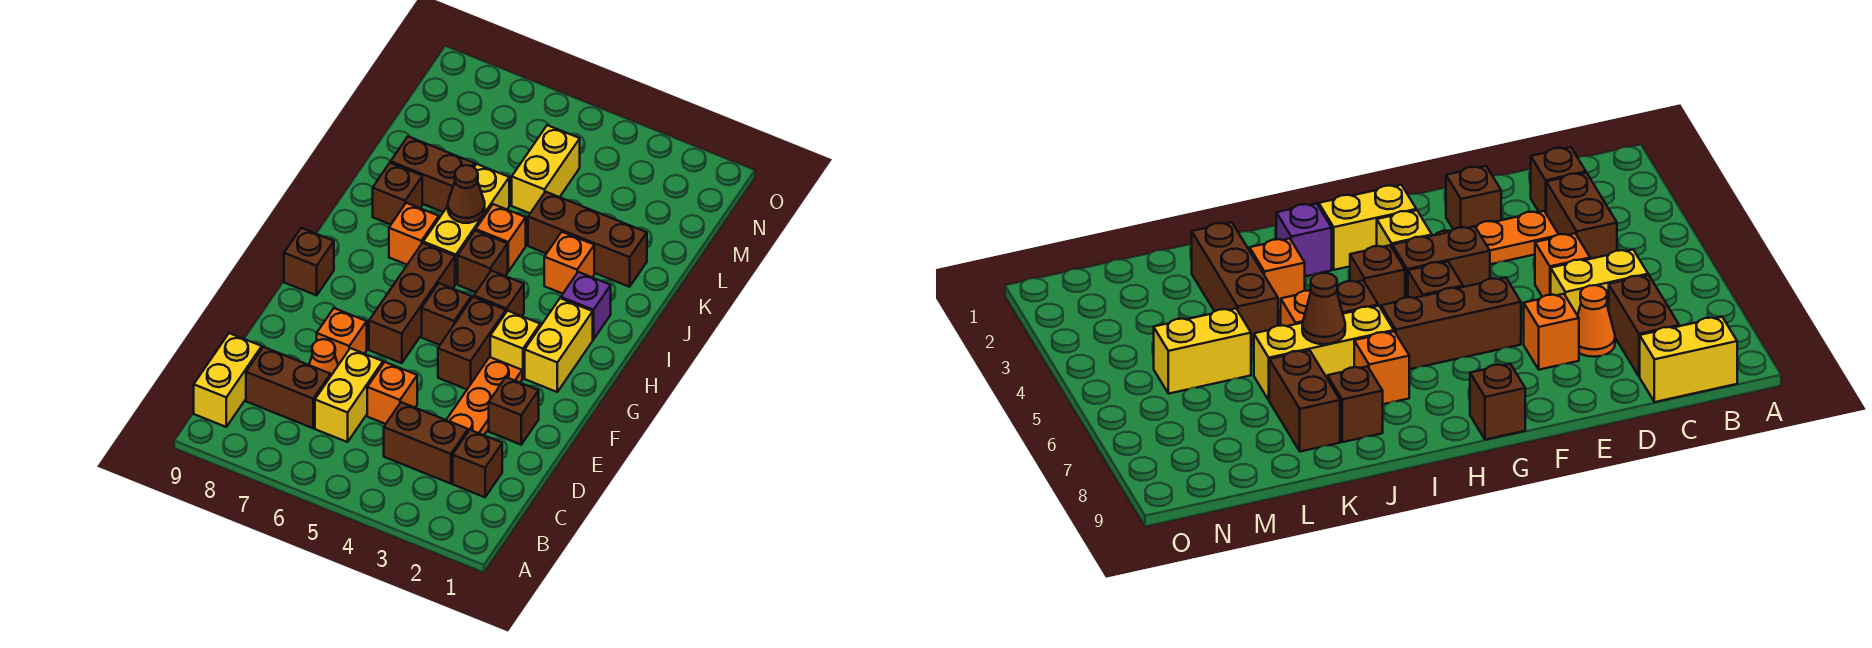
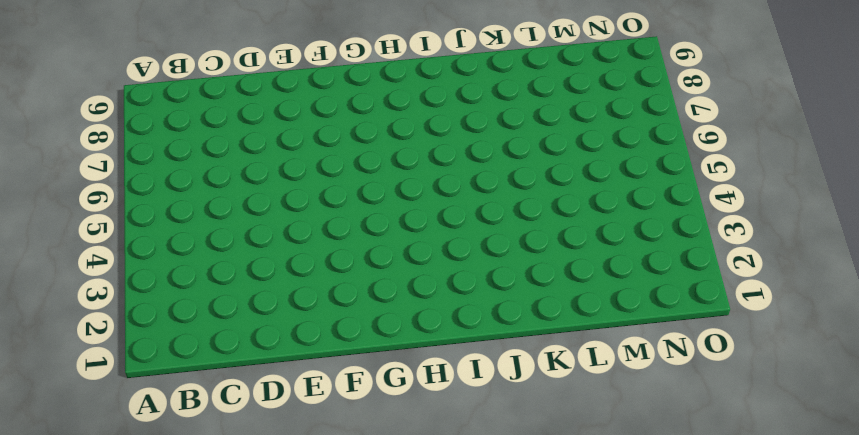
none -> yellow brick B9:C9 level 1
none -> brown brick C2 level 1
none -> brown brick C3:C4 level 1

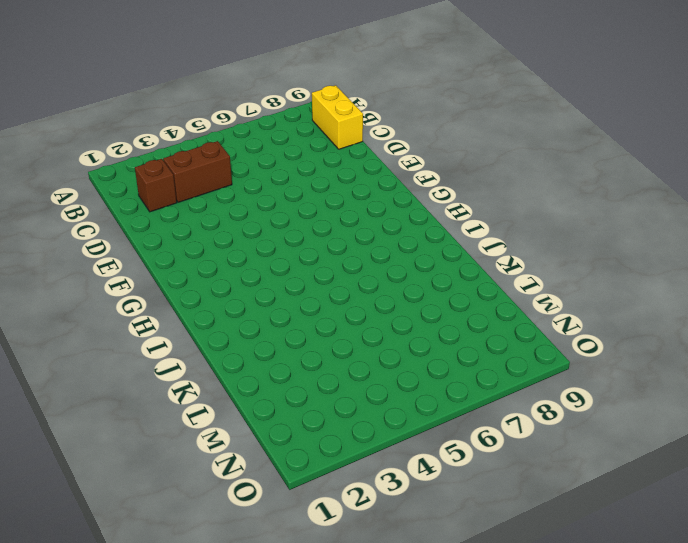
none -> yellow brick C6:D6 level 1
none -> brown brick C7:C8 level 1
none -> orange plate D3:F3 level 1

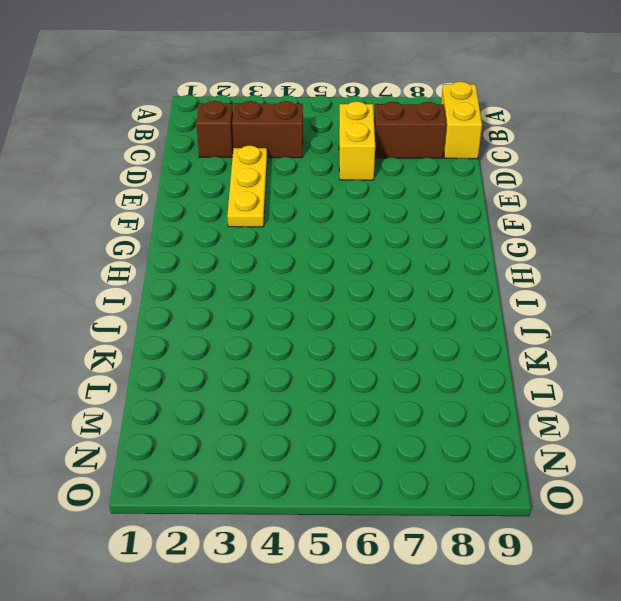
yellow plate D3:F3 level 1 -> orange plate D3:F3 level 1
none -> orange brick D5 level 1
none -> orange cone D7 level 1
none -> brown brick E2 level 1

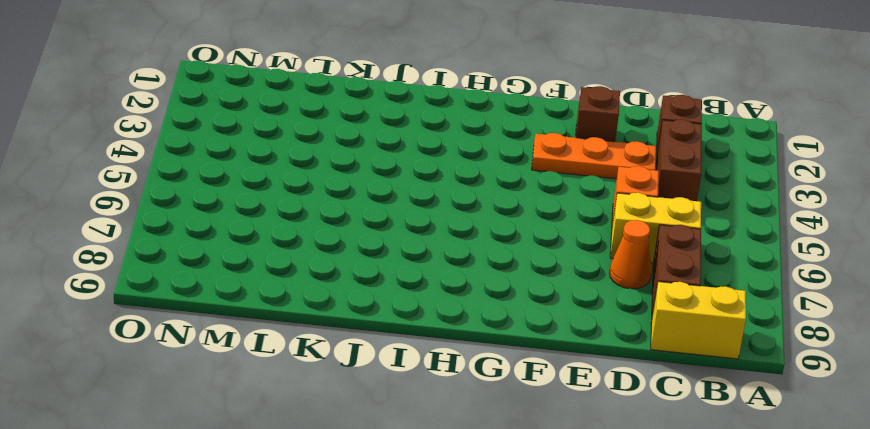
none -> orange brick E7 level 1
none -> brown brick F4:G4 level 1
none -> brown brick F6:H6 level 1

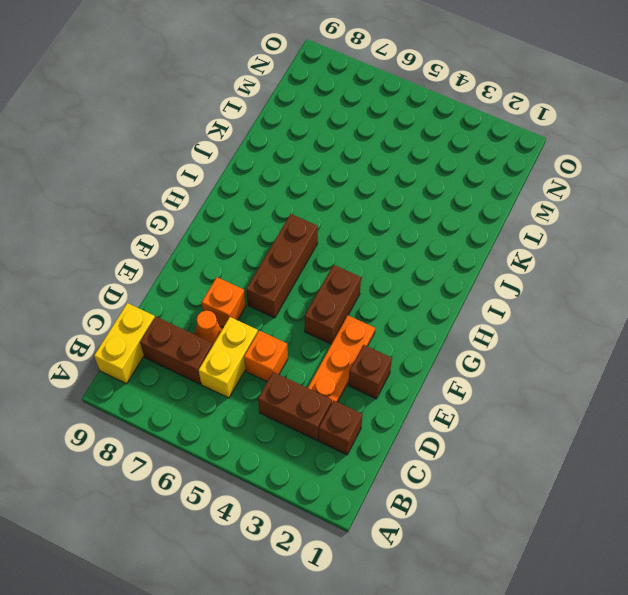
none -> yellow brick G2:H2 level 1
none -> yellow brick G3 level 1
none -> brown brick G5 level 1

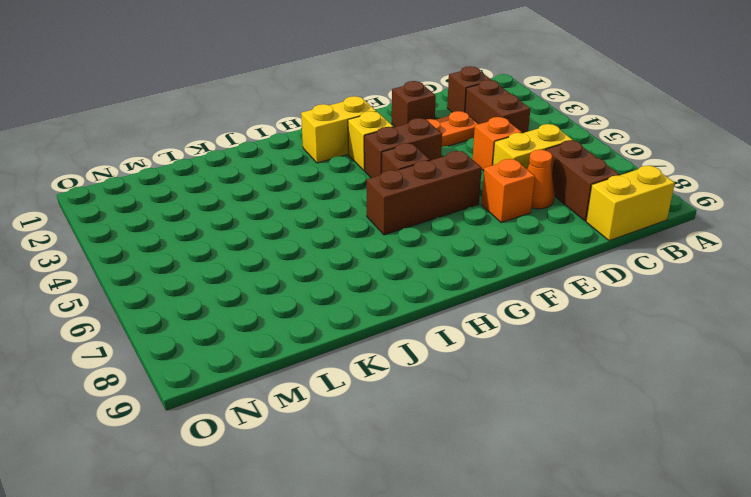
none -> brown brick G9 level 1
none -> brown brick H4 level 1
none -> purple brick I2 level 1

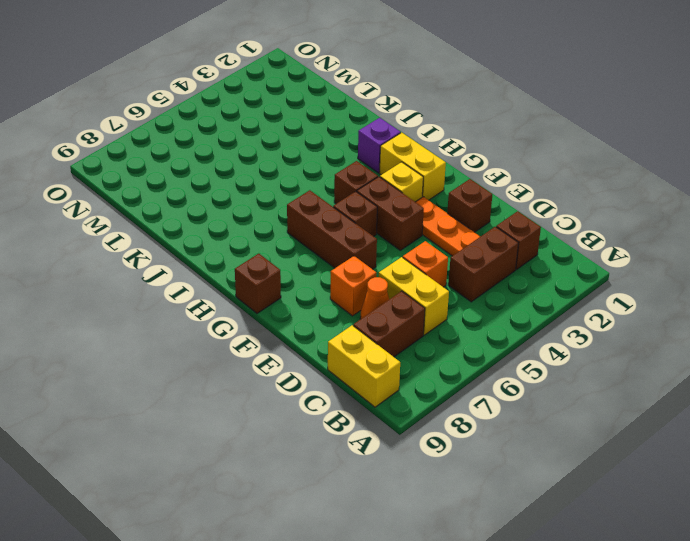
none -> brown brick I5 level 1
none -> yellow brick I6:K6 level 1
none -> orange brick I7 level 1

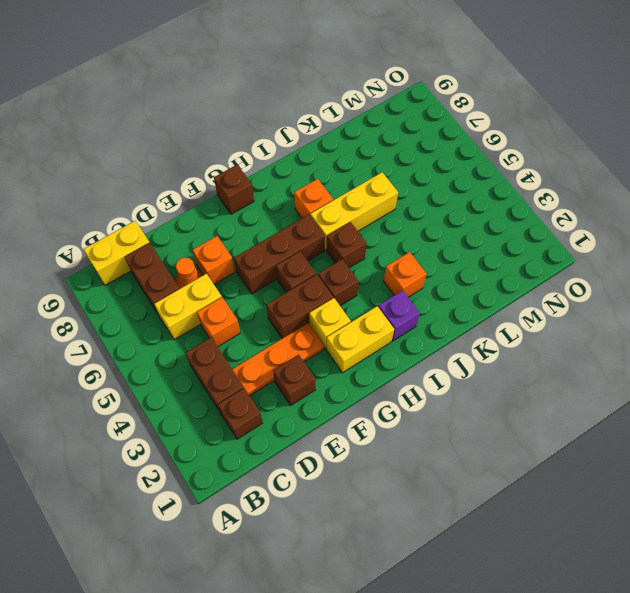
none -> orange brick J5 level 1
none -> brown brick J8 level 1
none -> brown brick K2:K4 level 1

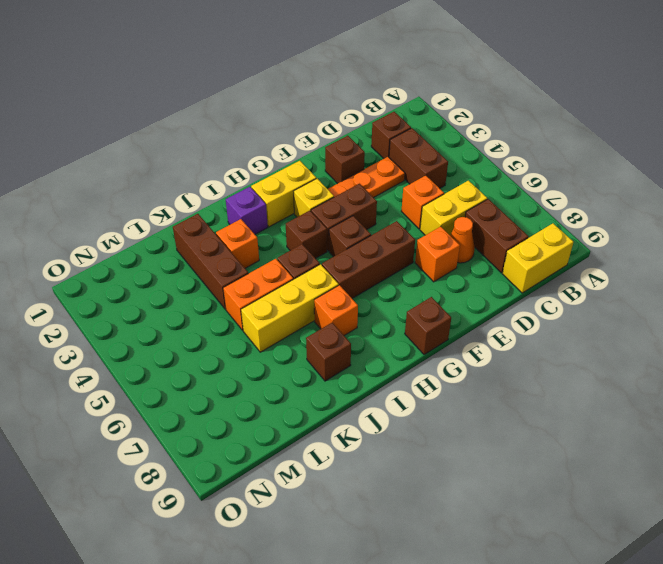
orange brick J5:K5 level 1 -> orange brick J5 level 1
none -> brown brick K7:K8 level 1
none -> yellow brick L5:M5 level 1
none -> brown cone J6 level 2

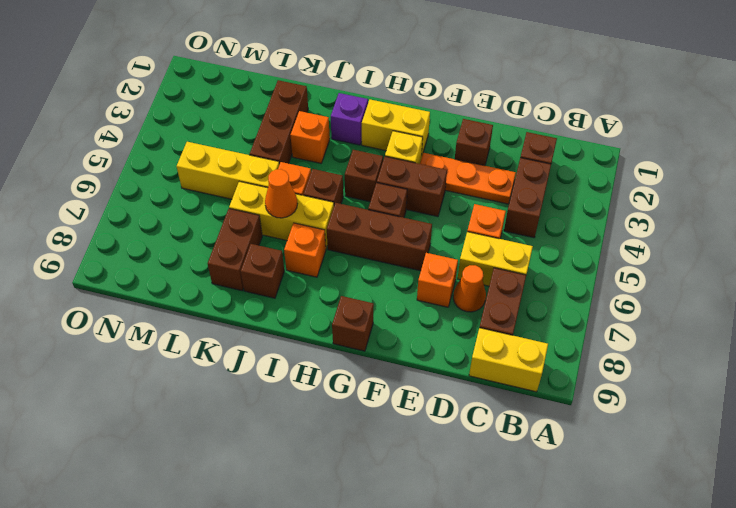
orange cone J6 level 2 -> brown cone J6 level 2
yellow brick K5:M5 level 1 -> yellow brick L5:M5 level 1

